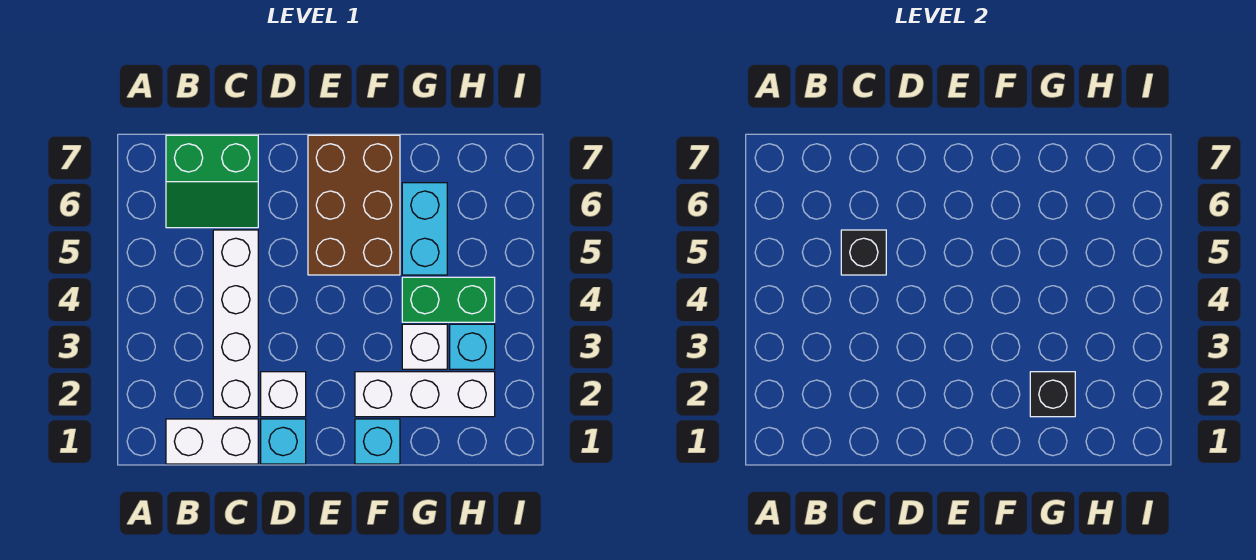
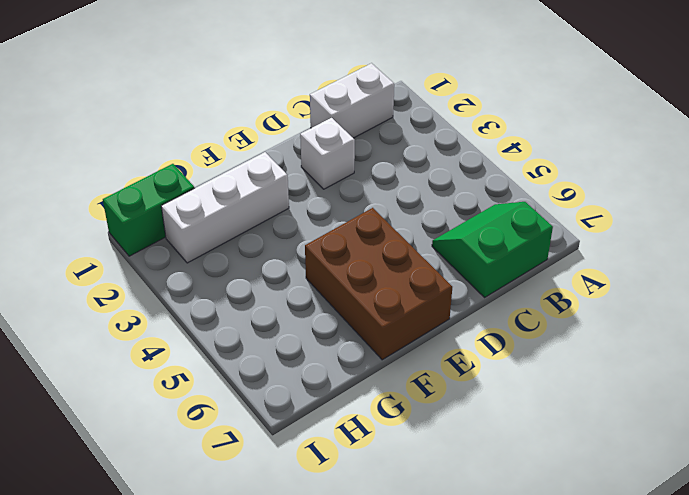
green brick H1:I1 level 1 -> green brick G4:H4 level 1
none -> white brick C2:C5 level 1
none -> cyan brick D1 level 1
none -> cyan brick F1 level 1

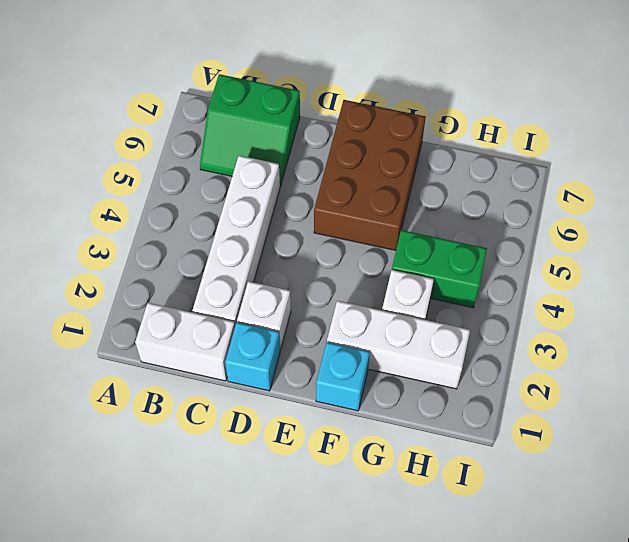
none -> cyan brick G5:G6 level 1
none -> cyan brick H3 level 1
none -> black brick C5 level 2

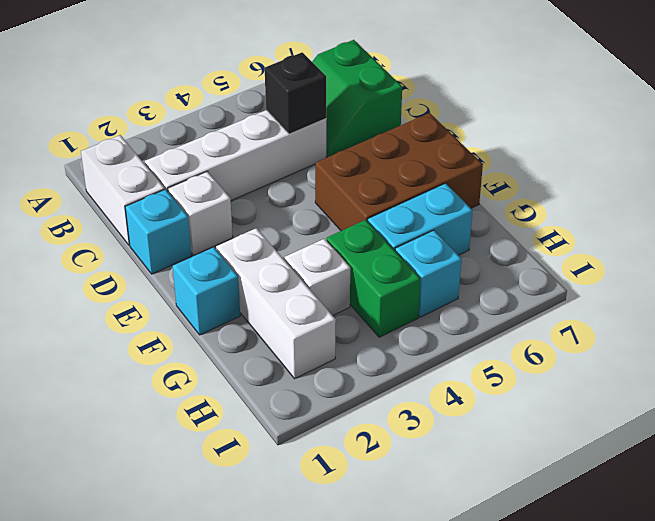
cyan brick H5 level 1 -> cyan brick H3 level 1
none -> black brick G2 level 2

